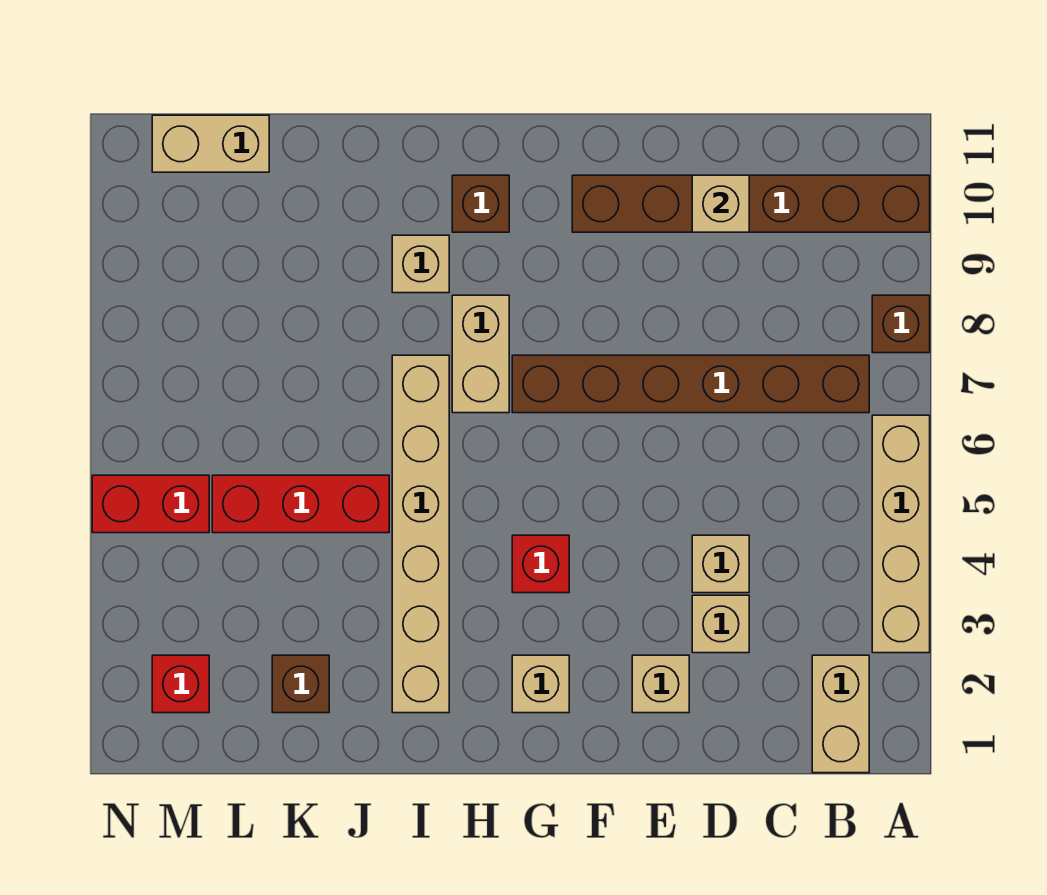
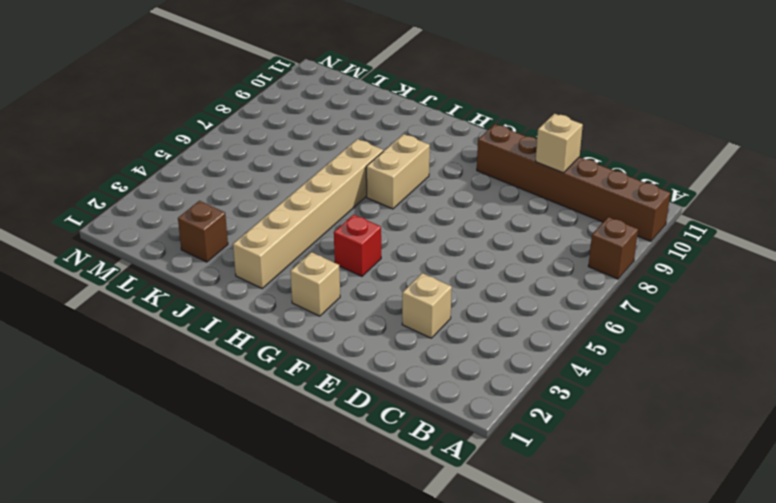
none -> tan brick A3:A6 level 1
none -> tan brick B1:B2 level 1
none -> brown brick B7:G7 level 1

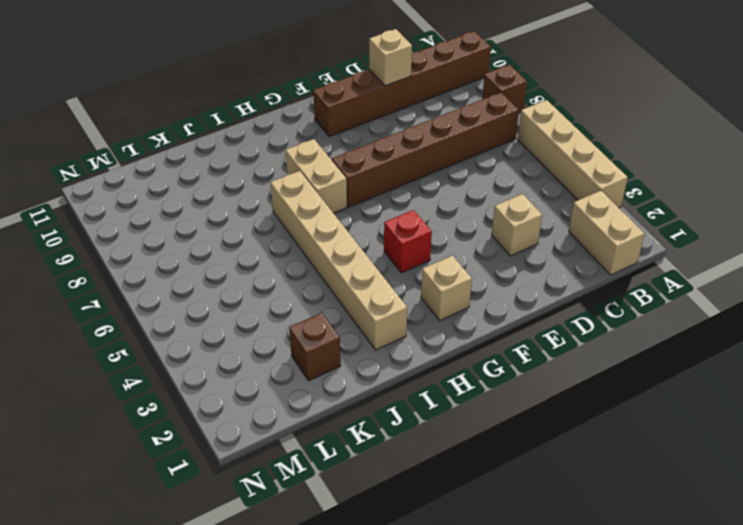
none -> tan brick D4 level 1
none -> tan brick E2 level 1
none -> brown brick H10 level 1

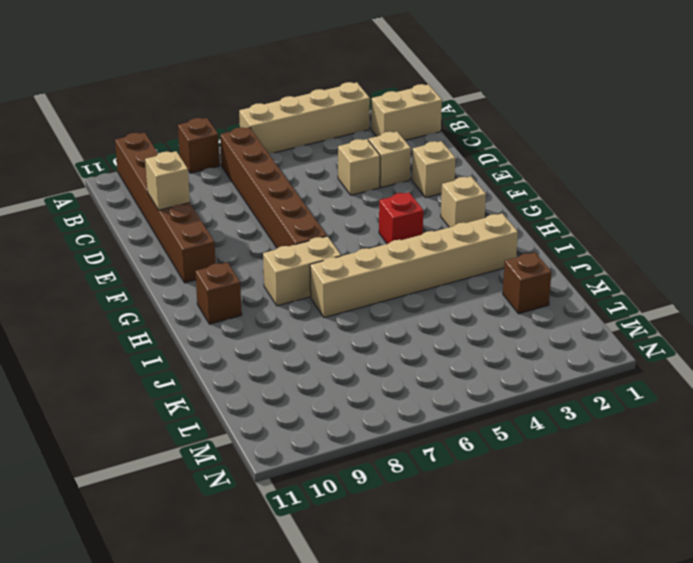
none -> tan brick I9 level 1
none -> red brick J5:L5 level 1
none -> tan brick L11:M11 level 1

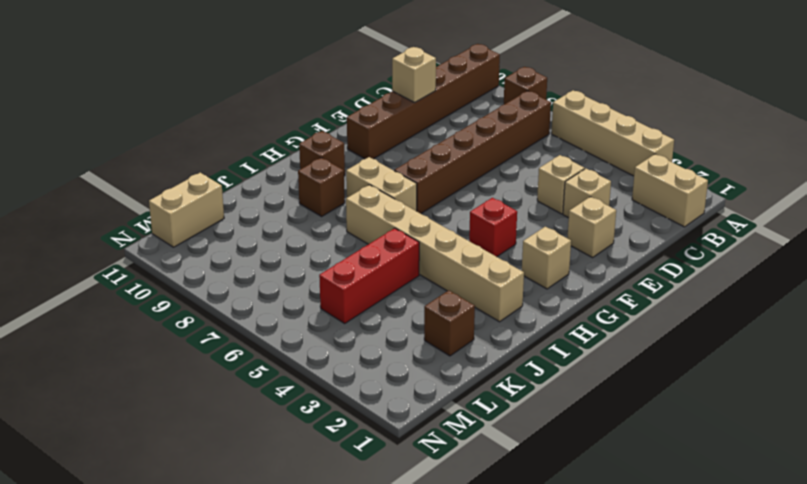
brown brick I9 level 1 -> tan brick I9 level 1
none -> red brick M2 level 1
none -> red brick M5:N5 level 1

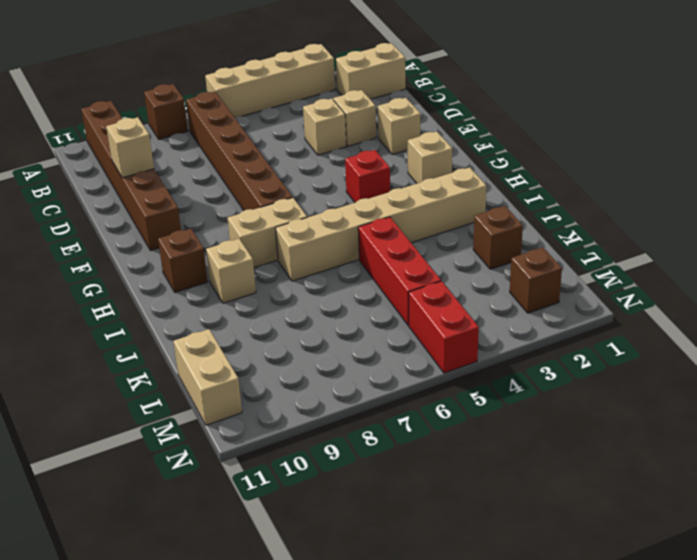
brown brick M2 level 1 -> red brick M2 level 1

